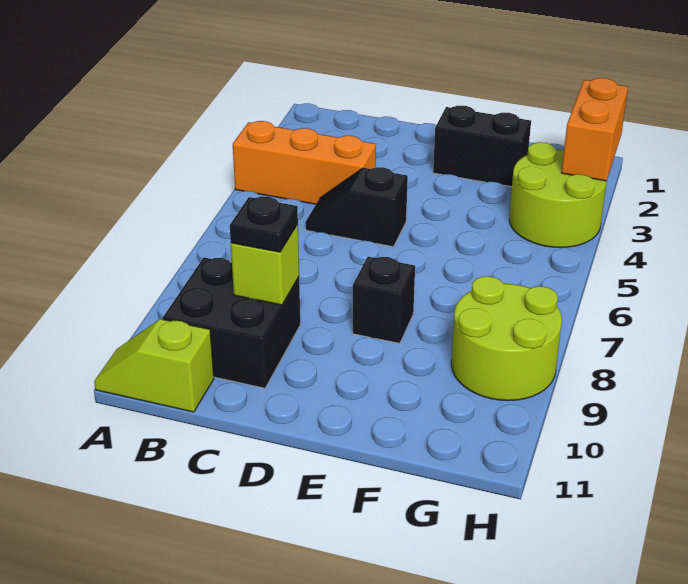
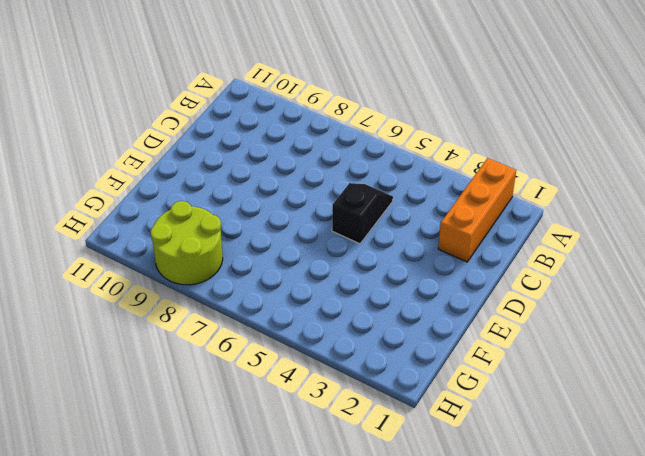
orange brick A2:C2 level 1 -> orange brick A4:C4 level 1
none -> lime slope A11:B11 level 1 top B
none -> black brick B9:C10 level 1

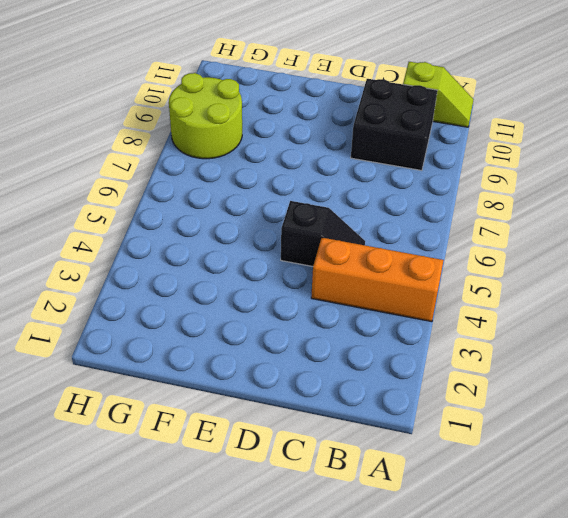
none -> black brick E2:F2 level 1
none -> black brick E8 level 1

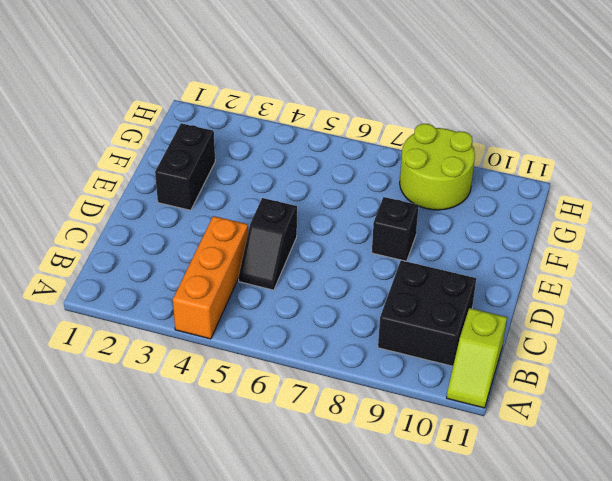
none -> lime round brick G3:H4 level 1
none -> lime brick C9 level 2

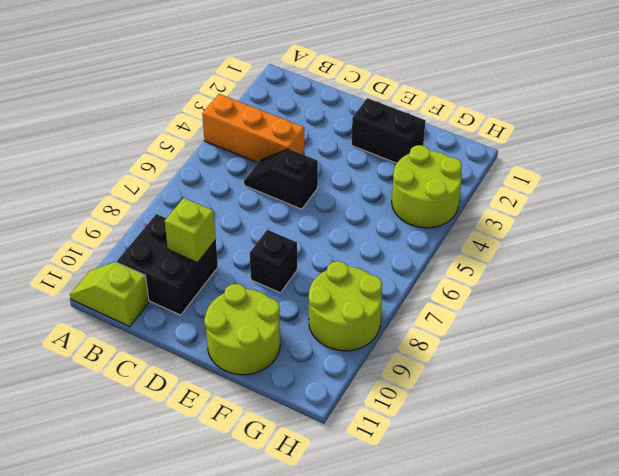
lime round brick E10:F11 level 1 -> none
none -> orange brick H2:H3 level 2
none -> black plate C9 level 3

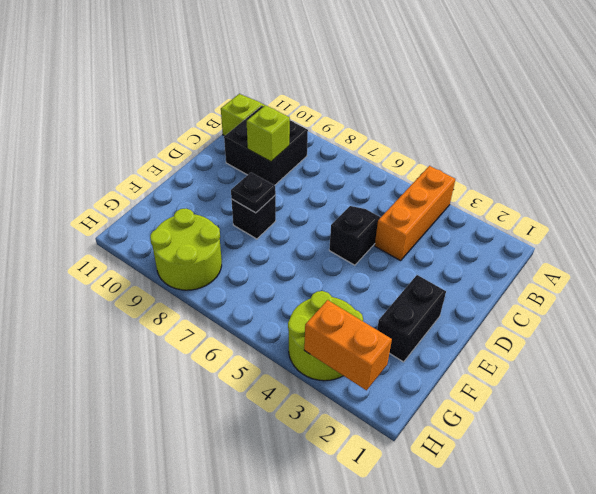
black plate E8 level 2 -> black plate C9 level 3

